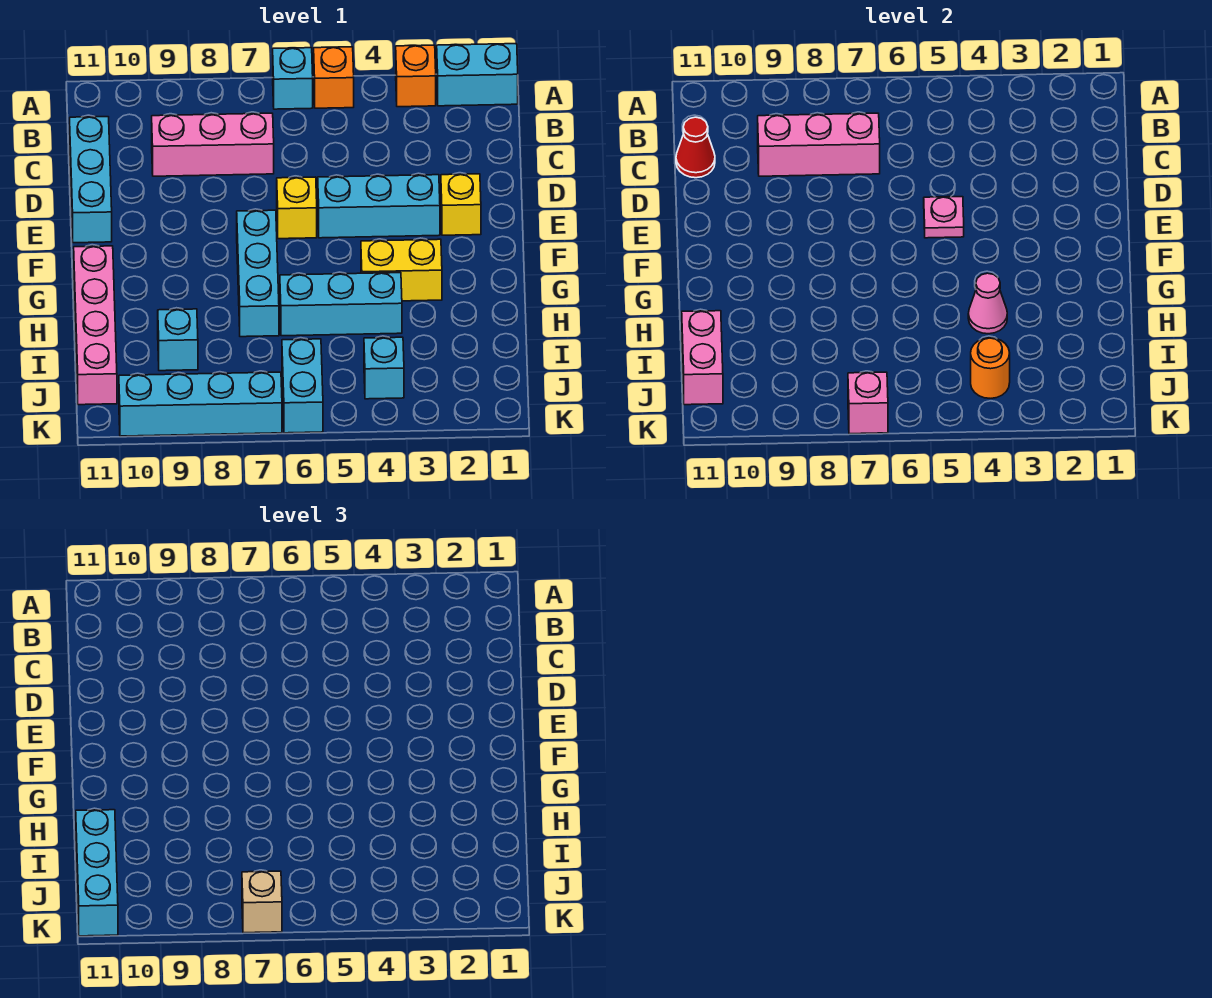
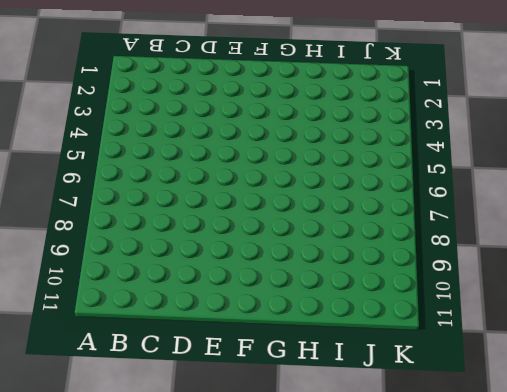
none -> cyan brick A1:A2 level 1
none -> orange brick A3 level 1
none -> orange brick A5 level 1

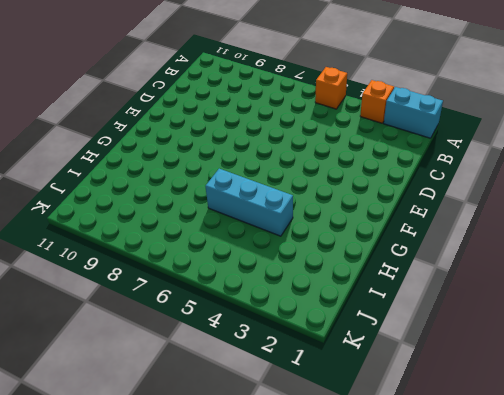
none -> cyan brick A6 level 1
none -> pink brick C7:C9 level 1
none -> cyan brick C11:E11 level 1

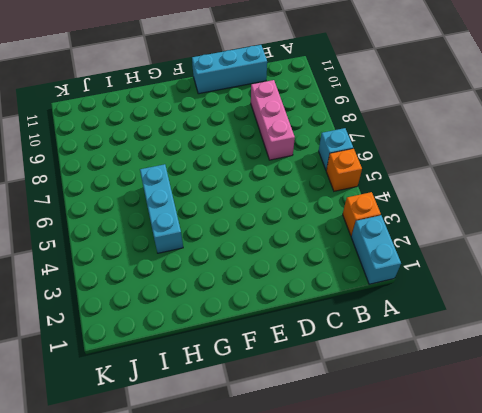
none -> yellow brick E2 level 1
none -> cyan brick E3:E5 level 1
none -> yellow brick E6 level 1

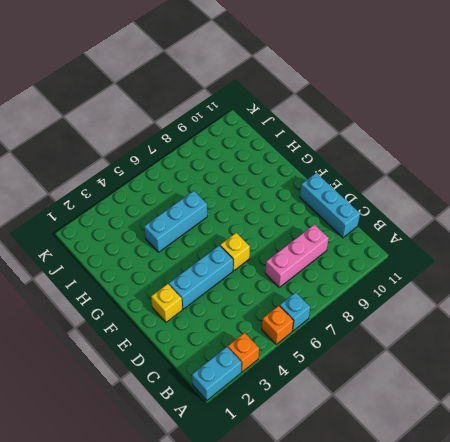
none -> cyan brick F7:H7 level 1
none -> yellow brick G3:G4 level 1
none -> pink brick G11:J11 level 1

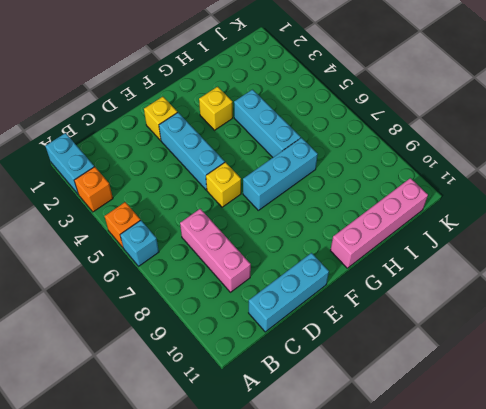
yellow brick G3 level 1 -> yellow brick G3:G4 level 1
none -> cyan brick I9 level 1
none -> cyan brick J4 level 1
none -> cyan brick J6:K6 level 1

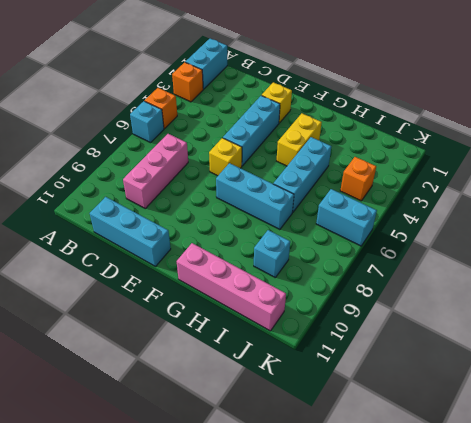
orange brick J4 level 1 -> cyan brick J4 level 1
none -> cyan brick K7:K10 level 1
none -> pink brick C7:C9 level 2
none -> red cone C11 level 2

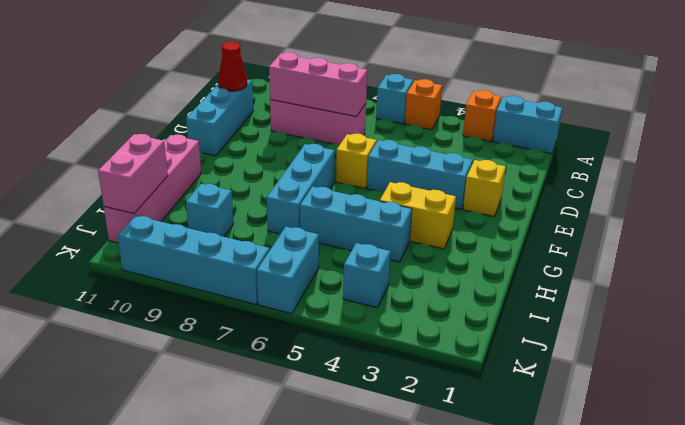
none -> pink plate E5 level 2
none -> pink cone H4 level 2
none -> orange round brick J4 level 2

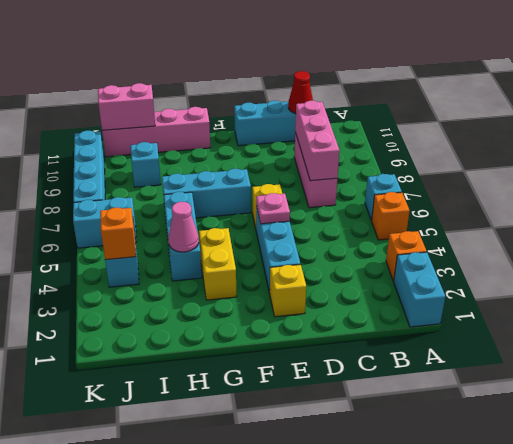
orange brick J4 level 2 -> orange round brick J4 level 2
none -> pink brick K7 level 2
none -> cyan brick I11:K11 level 3
none -> tan brick K7 level 3

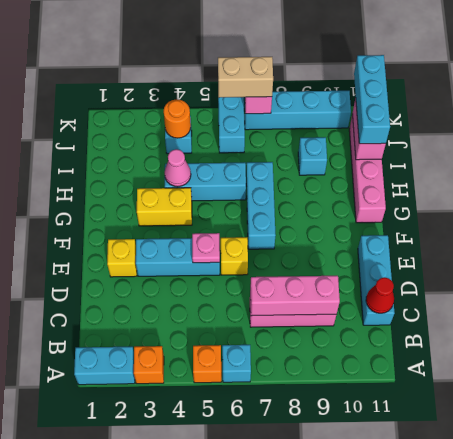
tan brick K6:K7 level 3 -> tan brick K7 level 3

